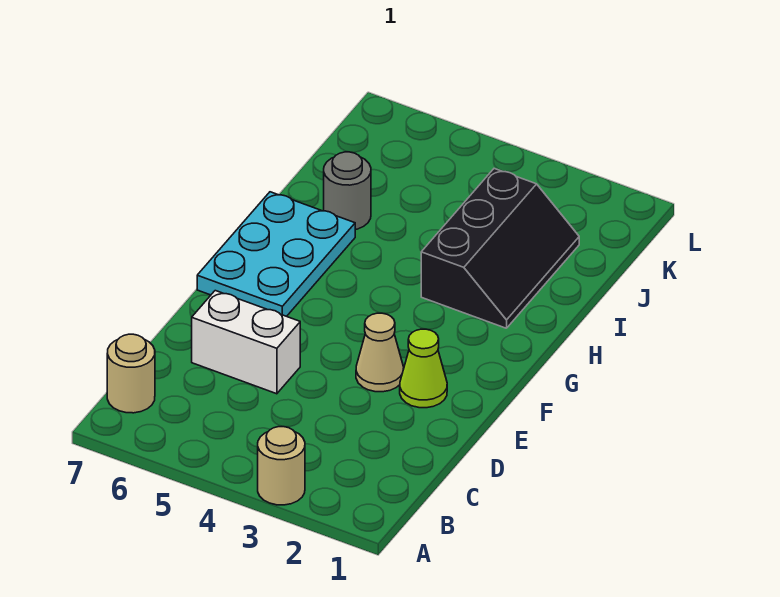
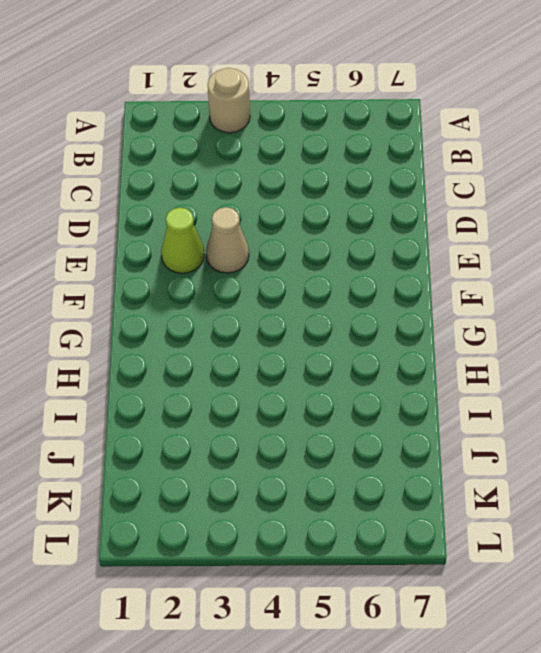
none -> tan round brick B7 level 1
none -> white brick D5:D6 level 1

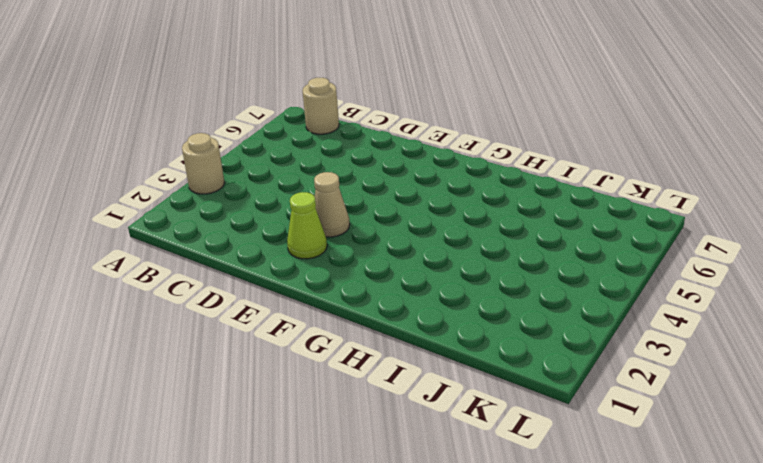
none -> white brick D5:D6 level 1
none -> cyan plate F6:H7 level 1

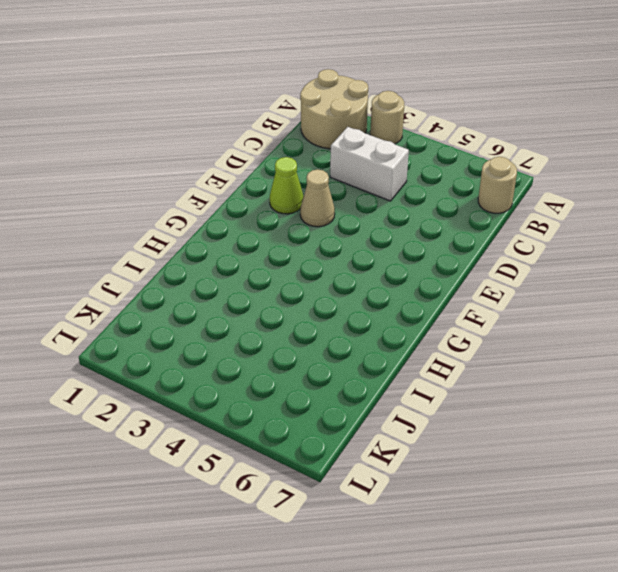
tan round brick A1:B2 level 1 -> none
white brick C3:C4 level 1 -> white brick D5:D6 level 1
none -> cyan plate F6:H7 level 1
none -> black slope H2:J3 level 1 top 3

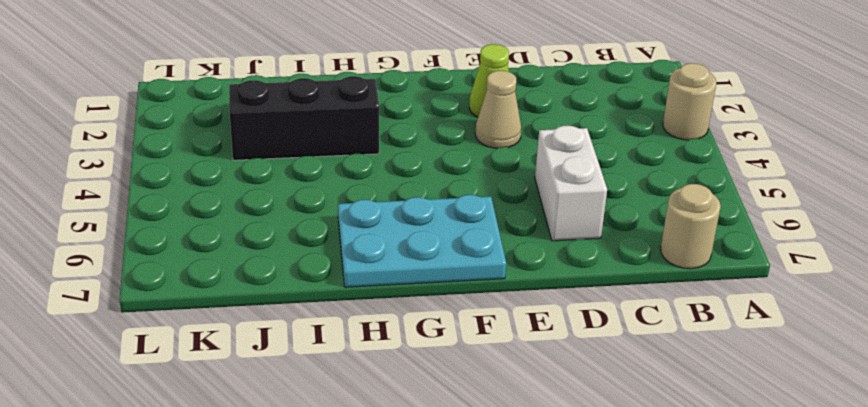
none -> grey round brick I6 level 1

